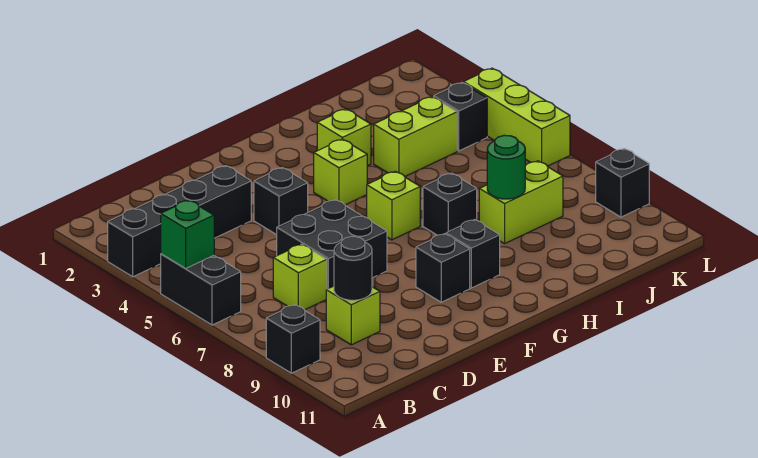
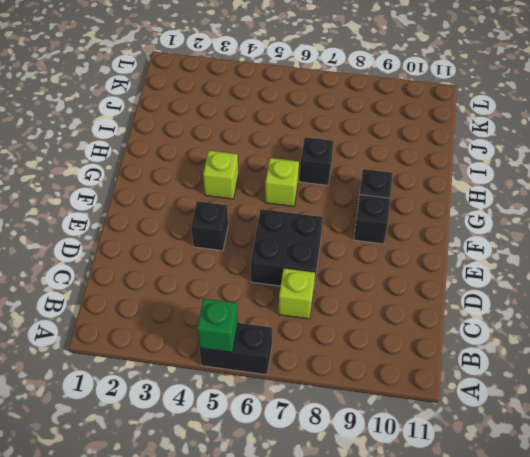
none -> black brick A3:D3 level 1
none -> black brick A9 level 1
none -> lime brick C9 level 1

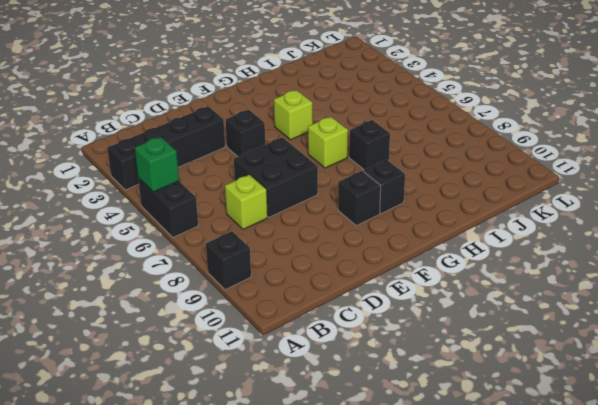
none -> lime brick C9 level 1
none -> lime brick H3 level 1
none -> lime brick I4:J4 level 1

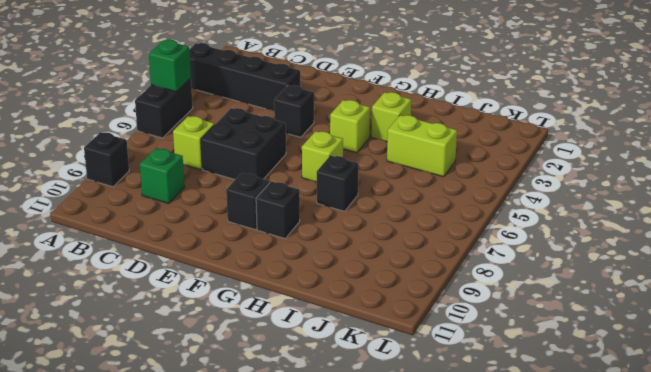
green brick C9 level 1 -> lime brick C9 level 1
none -> lime brick I8:J8 level 1
none -> black brick K4 level 1
none -> lime brick L4:L6 level 1

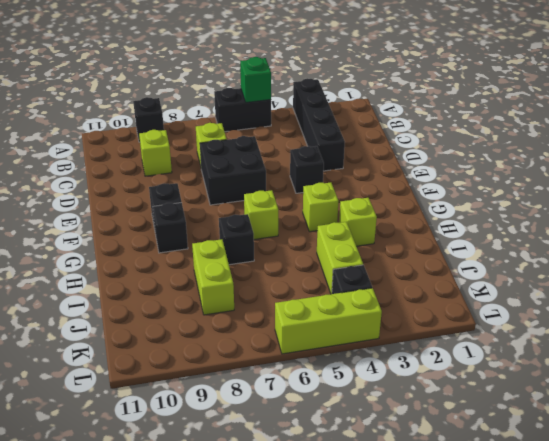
none -> black brick L9 level 1
none -> black round brick C9 level 2
none -> green round brick I8 level 2

